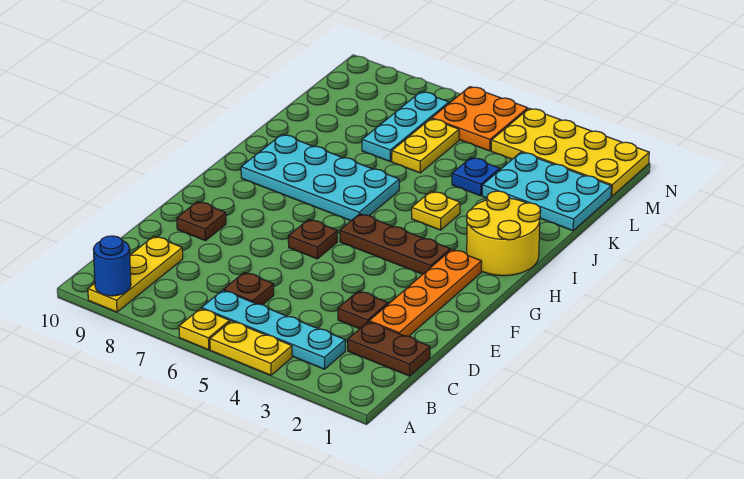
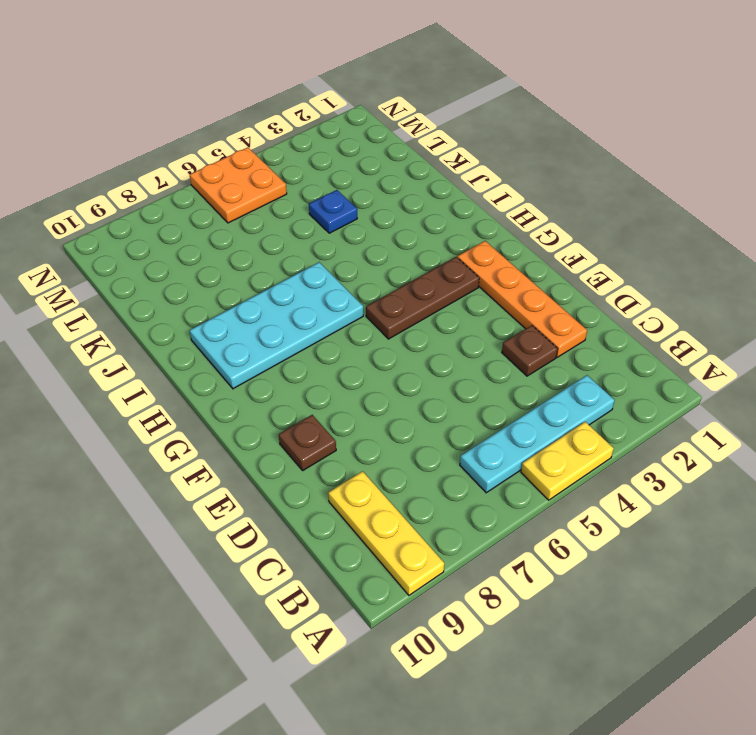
none -> yellow plate A6 level 1
none -> brown plate C1:C2 level 1
none -> brown plate C6 level 1

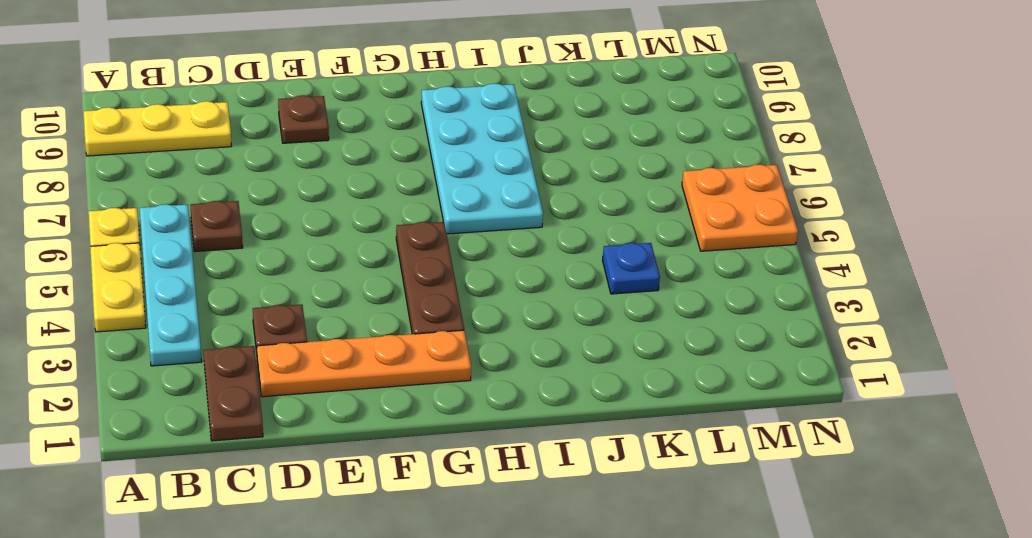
none -> brown plate F6 level 1
none -> yellow round brick H1:I2 level 1
none -> yellow plate I4 level 1

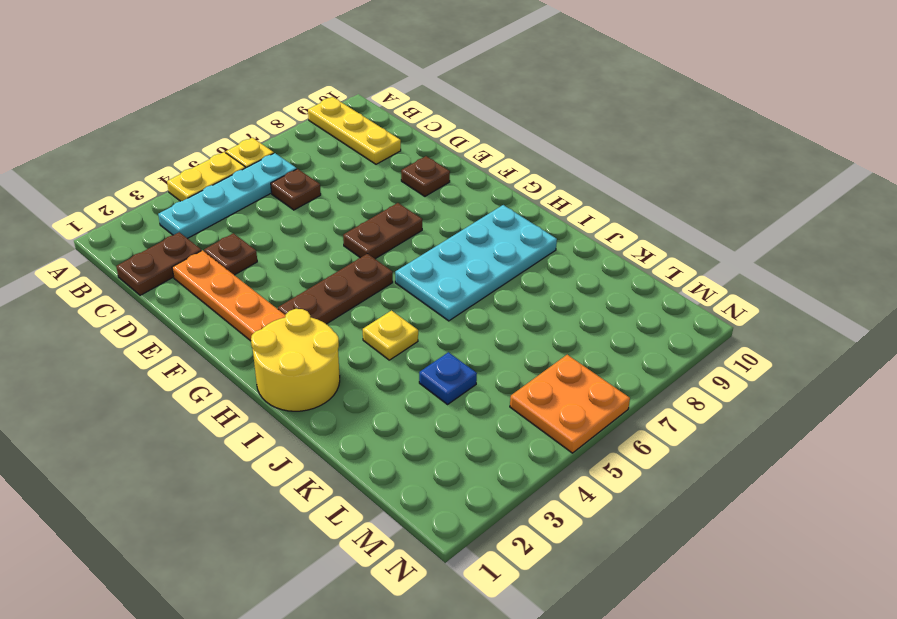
brown plate F6:F7 level 1 -> brown plate F6 level 1
none -> cyan plate K1:L3 level 1
none -> yellow plate K6:L6 level 1
none -> cyan plate K7:M7 level 1

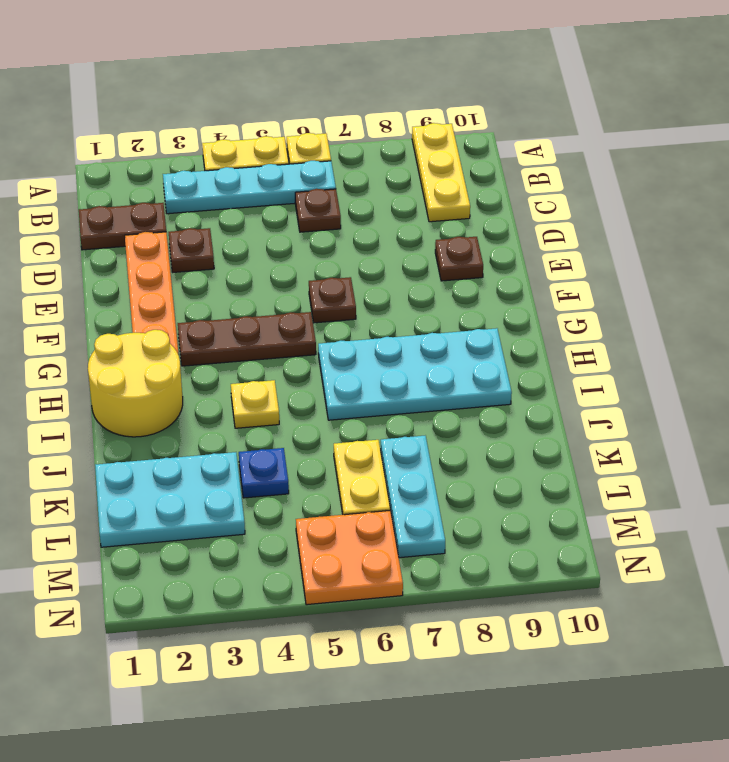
none -> yellow plate M1:N4 level 1
none -> blue round brick A9 level 2

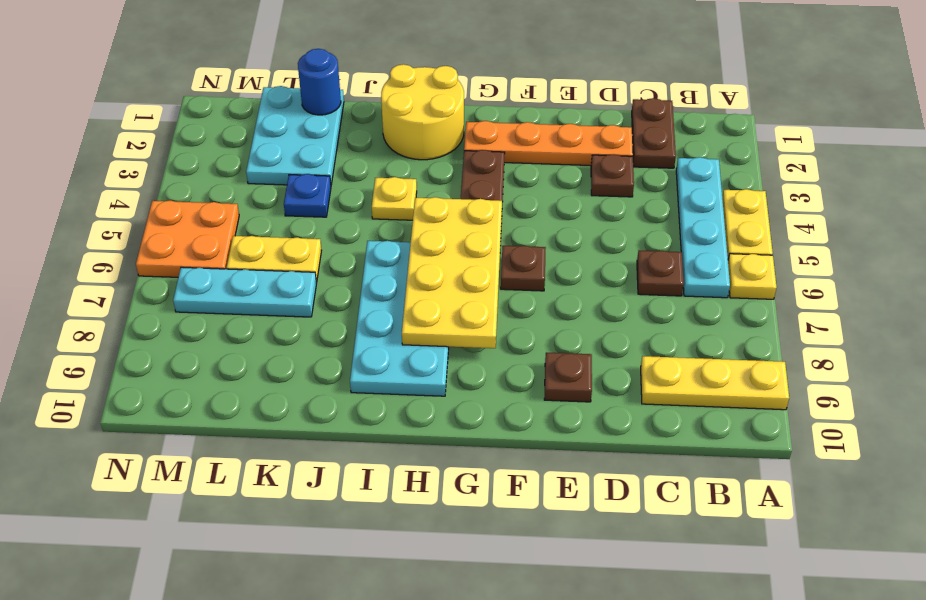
yellow plate G5:H8 level 2 -> yellow plate M1:N4 level 1
blue round brick K1 level 2 -> blue round brick A9 level 2

